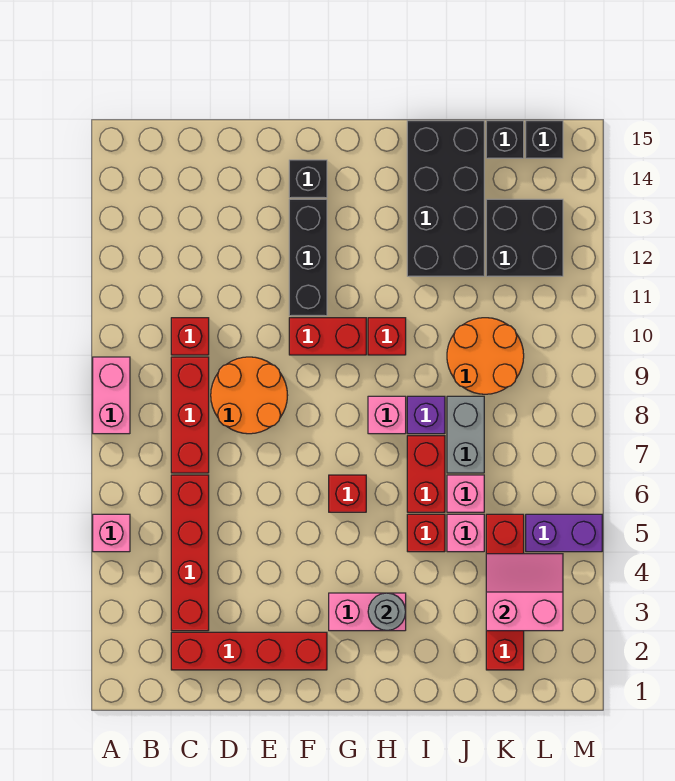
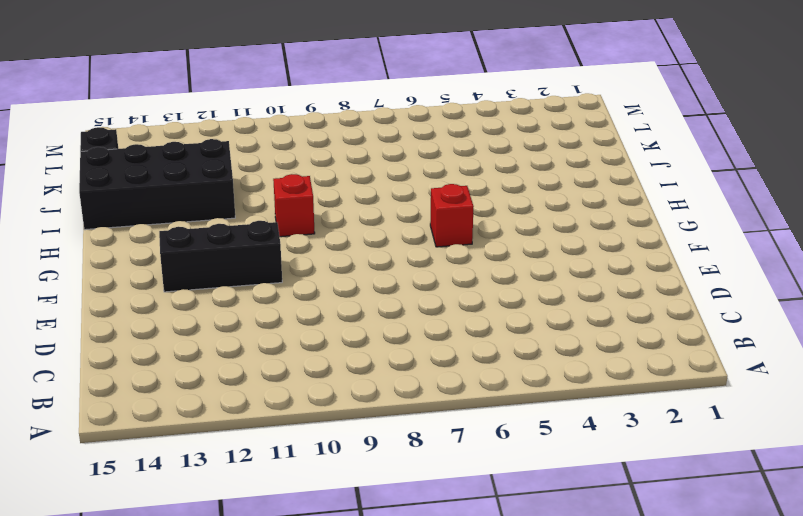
none -> pink brick A5 level 1
none -> pink brick A8:A9 level 1
none -> red brick C2:F2 level 1

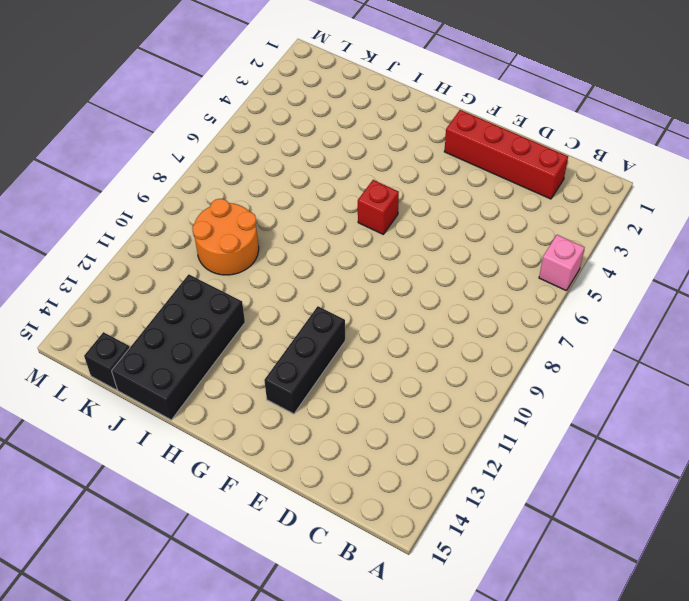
none -> pink brick A8:A9 level 1
none -> red brick C3:C6 level 1
none -> red brick C7:C9 level 1

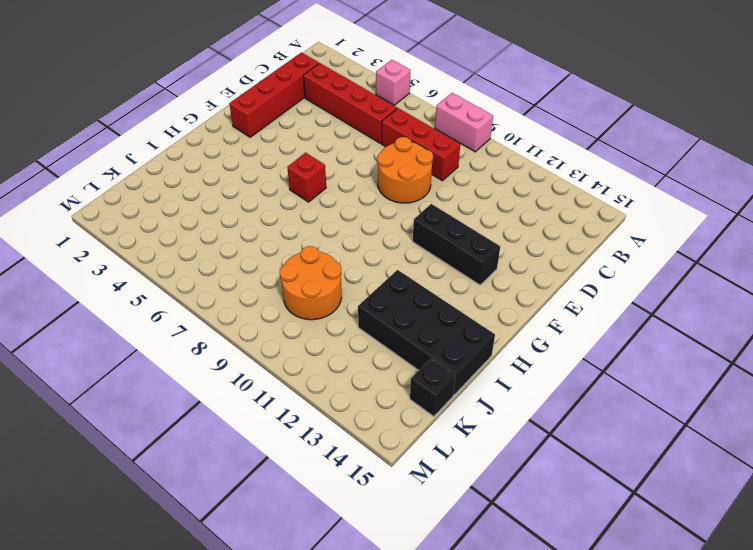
none -> red brick C10 level 1
none -> red brick F10:G10 level 1
none -> black brick F14 level 1

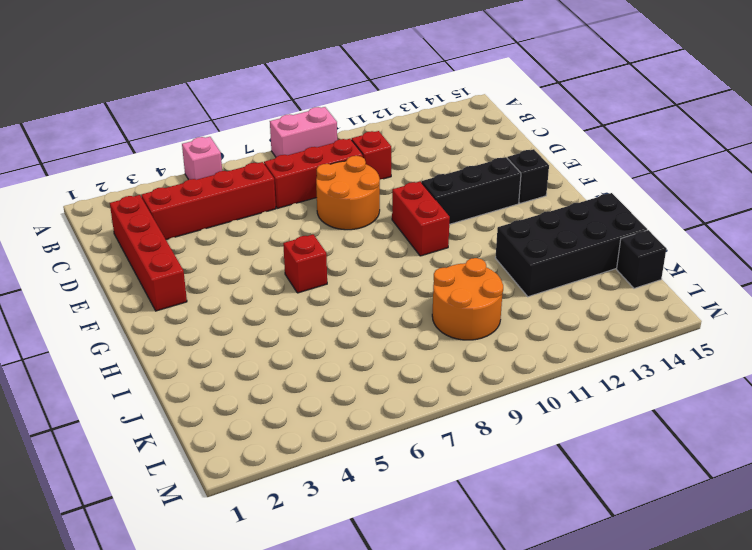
none -> pink brick G3:H3 level 1
none -> pink brick H8 level 1
none -> red brick H10 level 1

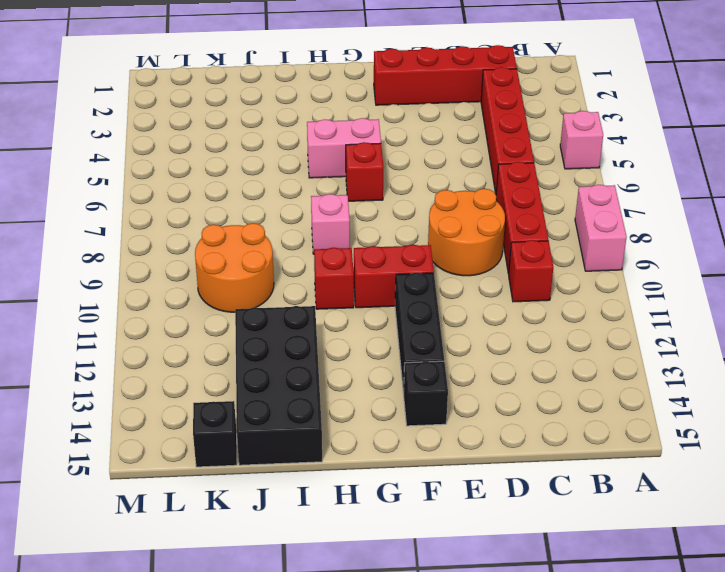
pink brick G5:H5 level 1 -> pink brick G3:H3 level 1
none -> red brick I5 level 1
none -> red brick I6:I7 level 1
none -> purple brick I8 level 1

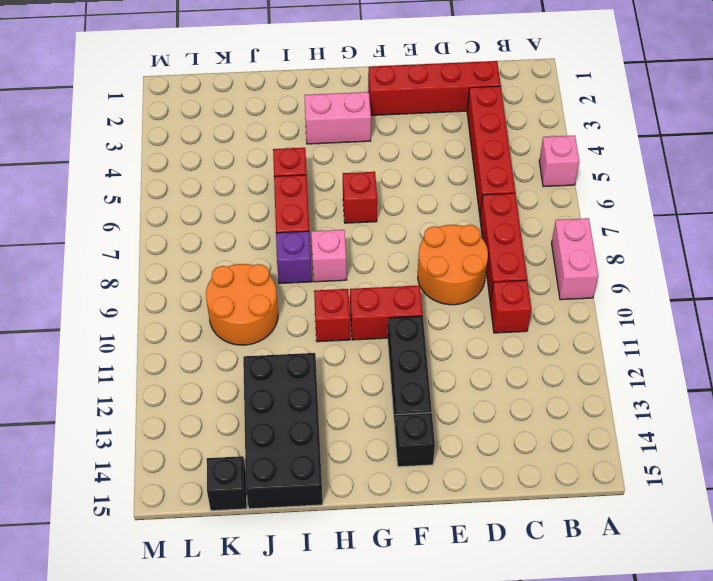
none -> pink brick J5 level 1
none -> pink brick J6 level 1
none -> grey brick J7:J8 level 1

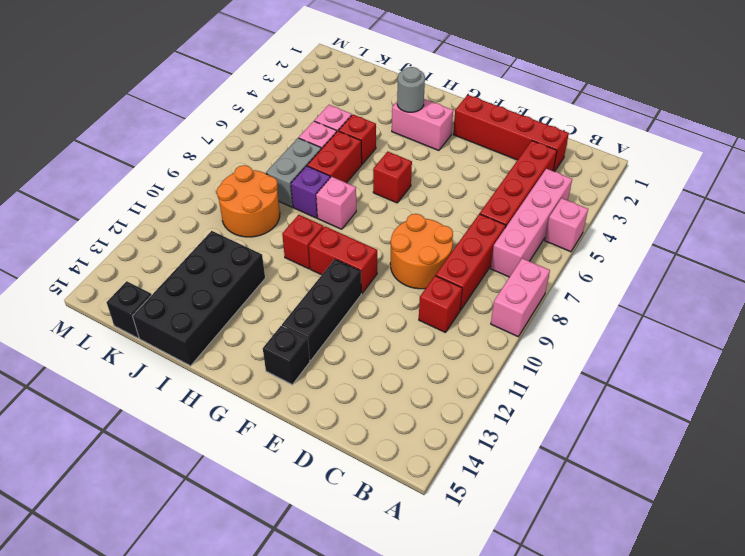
pink brick B4:B7 level 1 -> none
none -> red brick K2:K5 level 1
none -> black brick K12:L13 level 1
none -> purple brick L5:M5 level 1

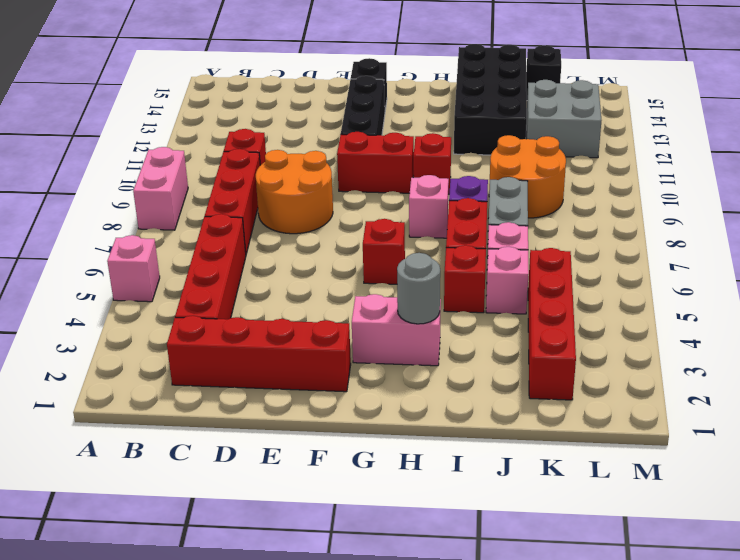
grey brick K12:L13 level 1 -> black brick K12:L13 level 1
none -> purple brick L5:M5 level 1
none -> black brick L15 level 1
none -> pink slope K3:L4 level 2 top 3

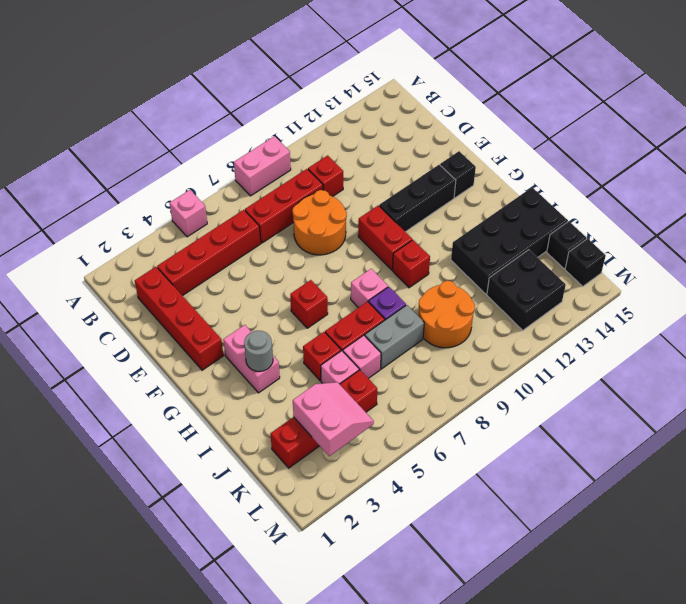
none -> purple brick L5:M5 level 1

